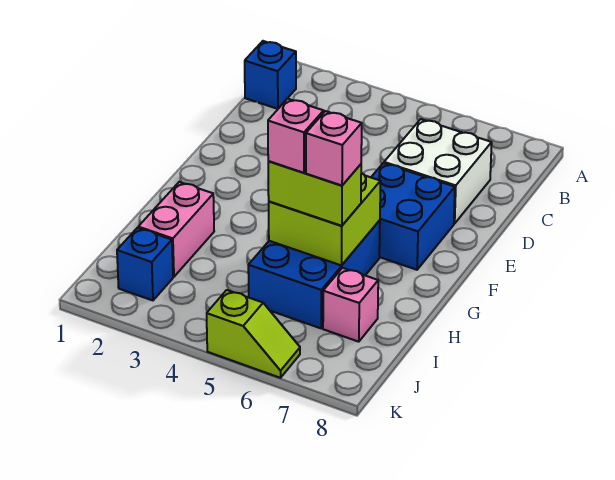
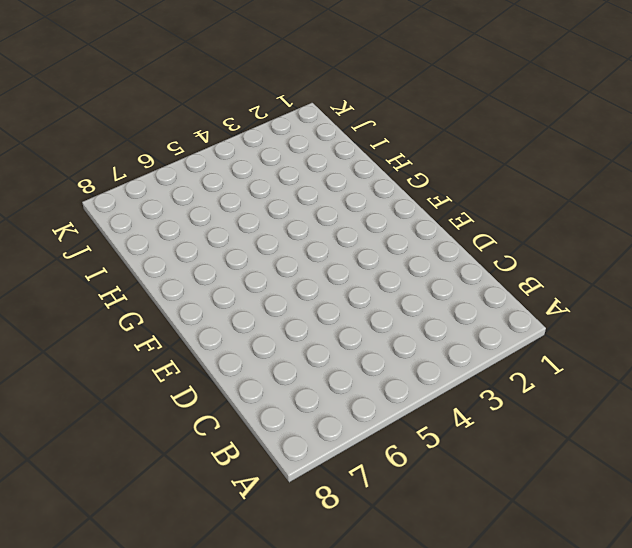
none -> blue brick B1 level 1
none -> white brick C6:D7 level 1
none -> blue brick E6:F7 level 1

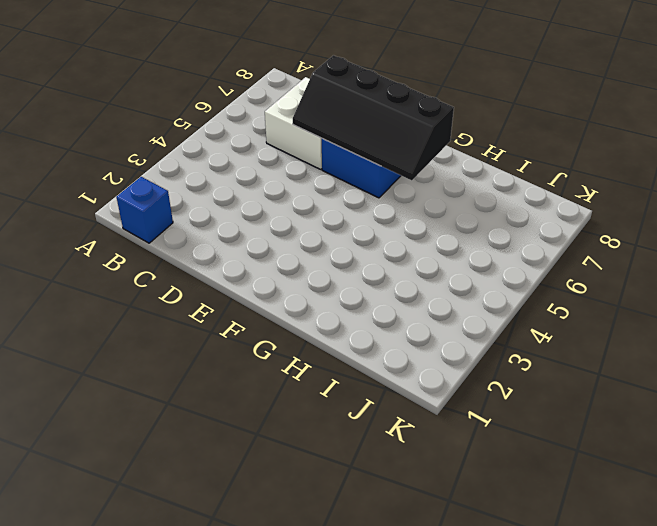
black slope D6:G7 level 2 top 7 -> lime brick G5:H6 level 2
none -> blue brick G5:I6 level 1
none -> pink brick H2:I2 level 1
none -> pink brick I7 level 1

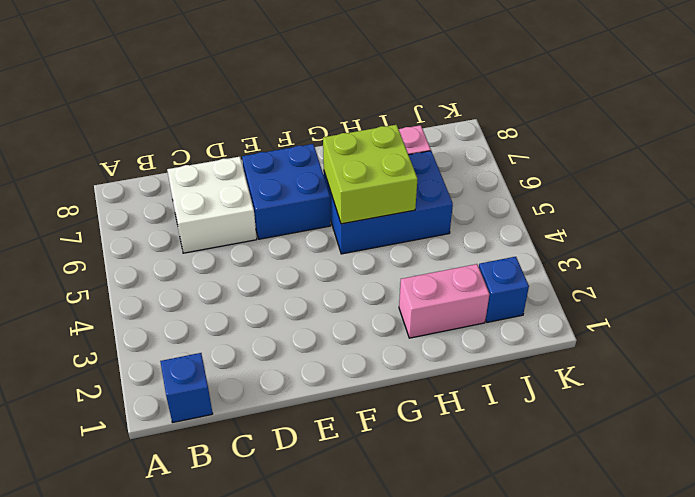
none -> lime slope K5:K6 level 1 top 5
none -> lime brick H5:H6 level 3
none -> pink brick H5 level 4

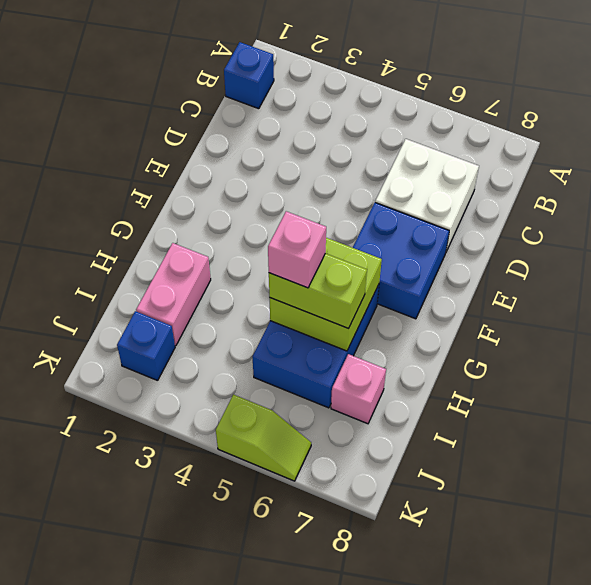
none -> pink brick H6 level 4

